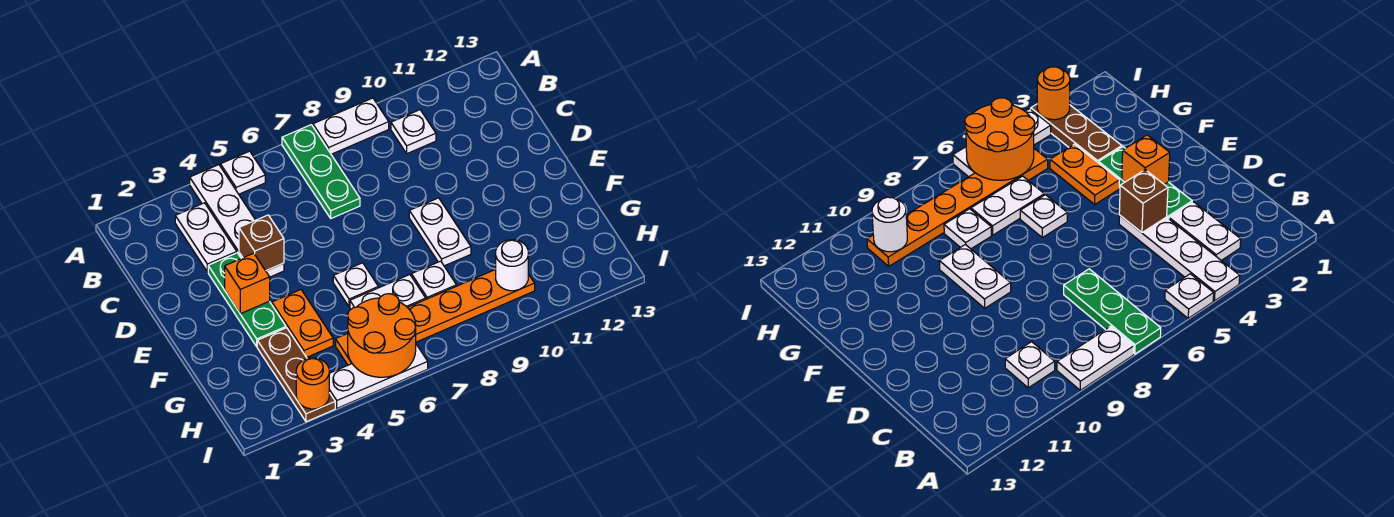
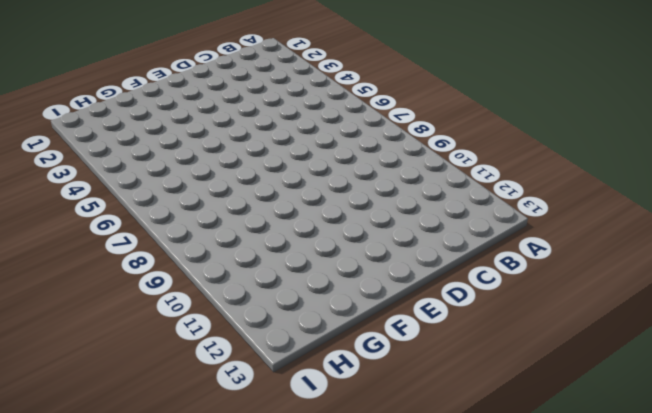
none -> white plate A4:D4 level 1
none -> white plate A5 level 1
none -> green plate A7:C7 level 1

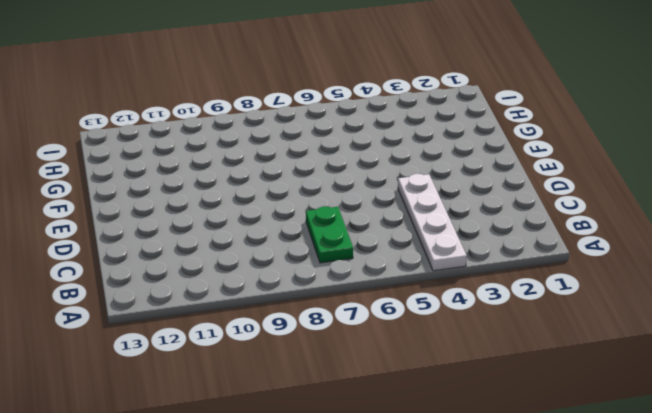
green plate B7:C7 level 1 -> green plate A7:C7 level 1
none -> white plate A5 level 1
none -> white plate A8:A9 level 1
none -> white plate B3:C3 level 1

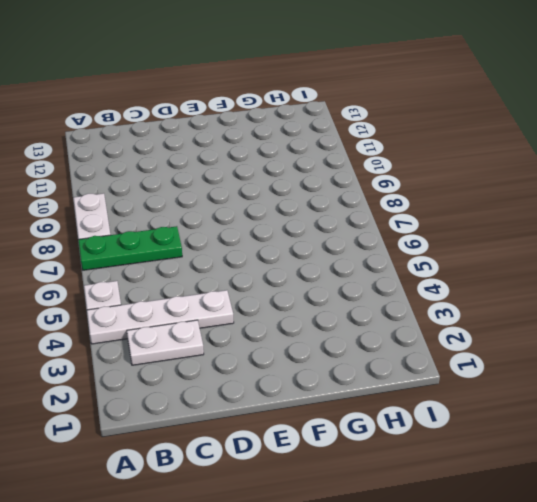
none -> white plate B10 level 1
none -> green plate D3:F3 level 1
none -> white plate E9:F9 level 1

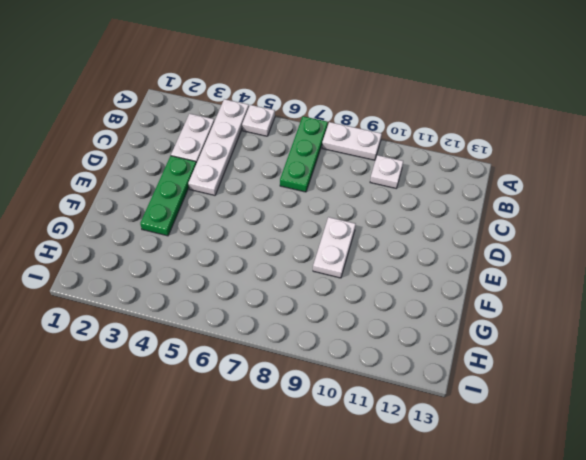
none -> orange plate F4:G4 level 1
none -> white plate F6 level 1
none -> brown plate G3:I3 level 1

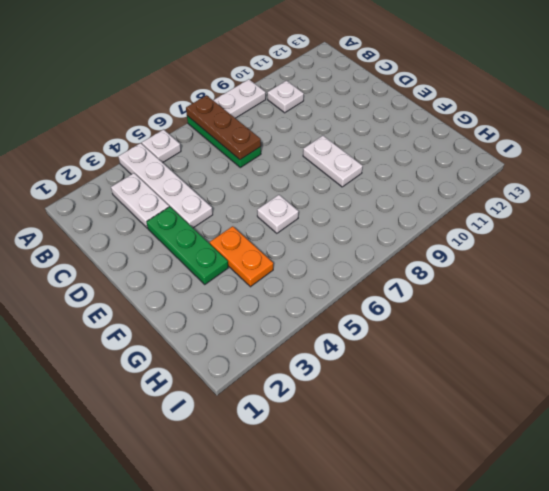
brown plate A7:C7 level 2 -> brown plate G3:I3 level 1
none -> white plate G6:G7 level 1
none -> white plate G8 level 1
none -> orange plate H5:H10 level 1

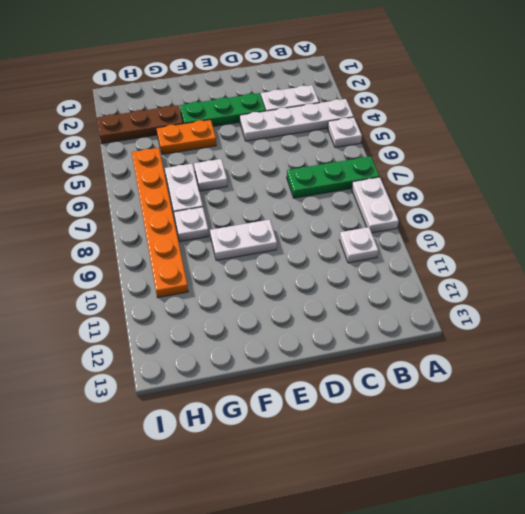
none -> white plate I4:I6 level 1
none -> brown brick D4 level 2
none -> orange brick E3 level 2

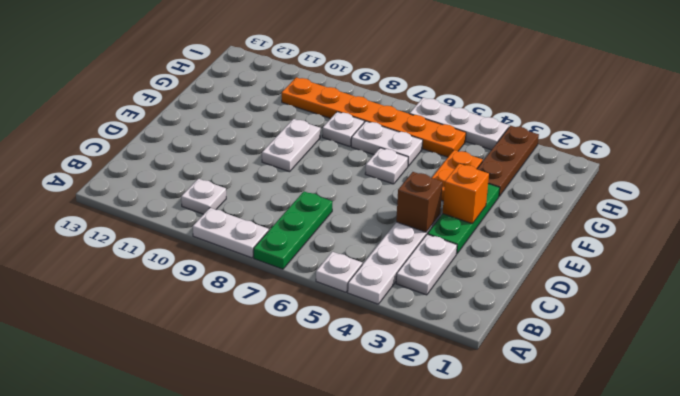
none -> orange round brick H5:I6 level 2
none -> white round brick H10 level 2
none -> orange round brick I3 level 2

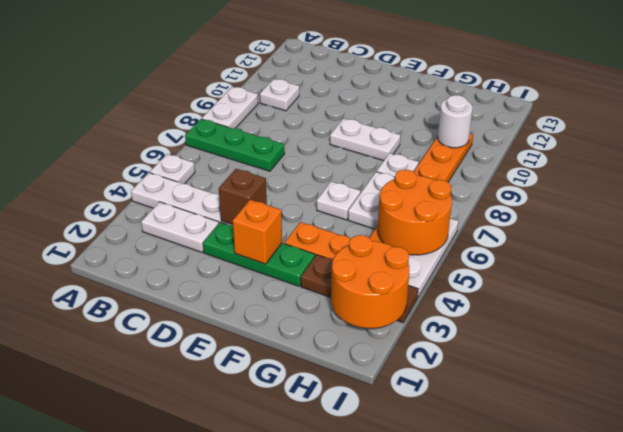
orange round brick H2:I3 level 2 -> orange round brick I3 level 2

